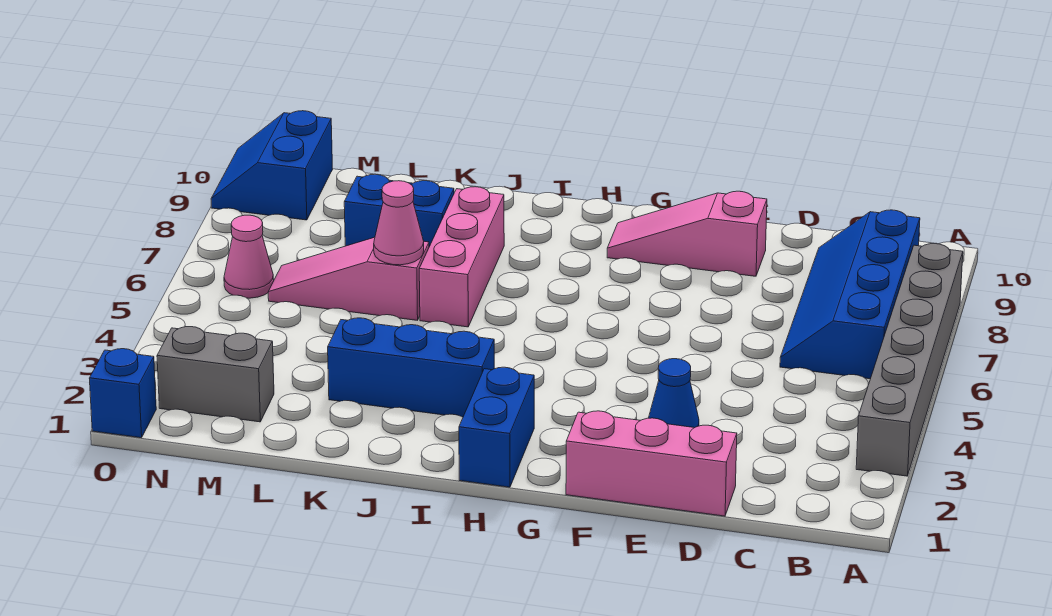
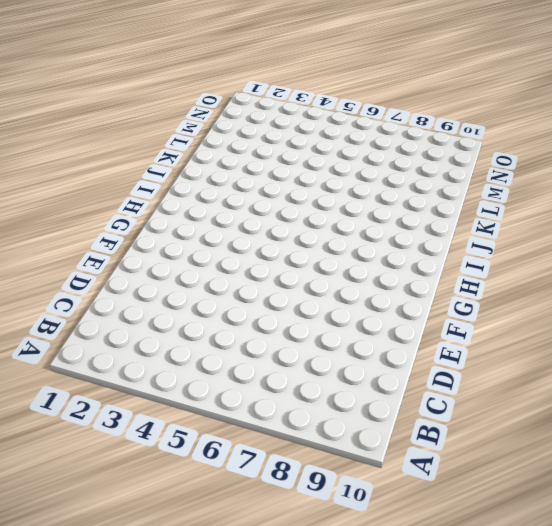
none -> grey brick A3:A8 level 1
none -> blue slope B6:C9 level 1 top B
none -> pink brick D1:F1 level 1

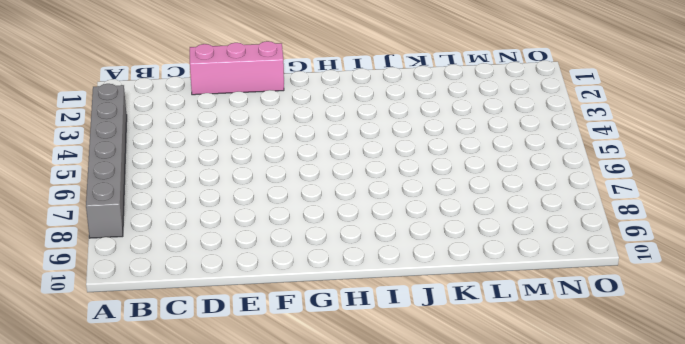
none -> blue slope B6:C9 level 1 top B
none -> blue cone E3 level 1
none -> pink slope E9:G9 level 1 top E

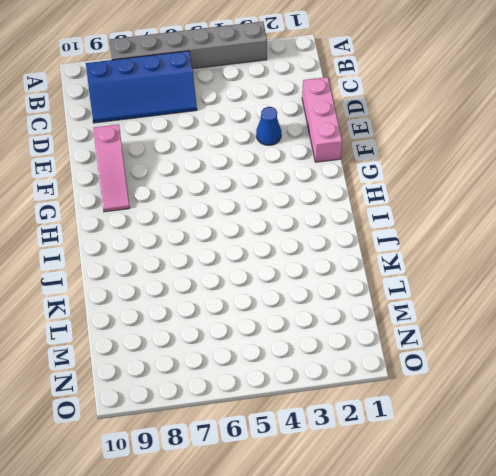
none -> blue brick H1:H2 level 1
none -> blue brick I3:K3 level 1
none -> pink brick J6:J8 level 1

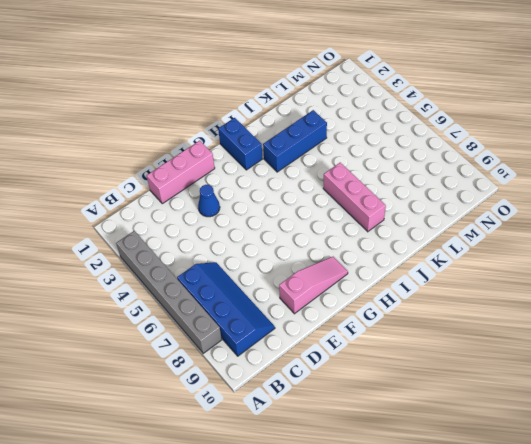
none -> pink slope K6:M6 level 1 top K
none -> blue brick K8:L8 level 1
none -> grey brick M2:N2 level 1

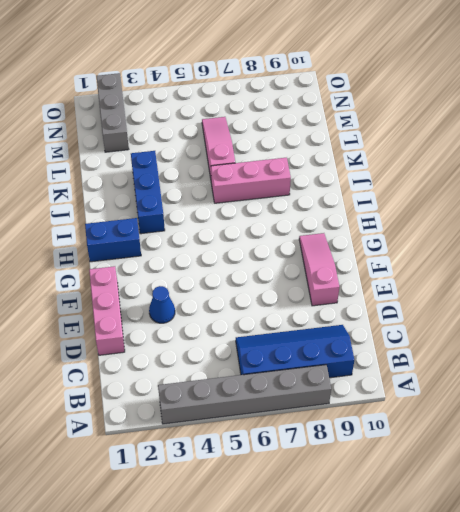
grey brick M2:O2 level 1 -> grey brick M2:N2 level 1
none -> blue brick K8:L8 level 1
none -> pink cone N6 level 1
none -> blue slope N9:O10 level 1 top N

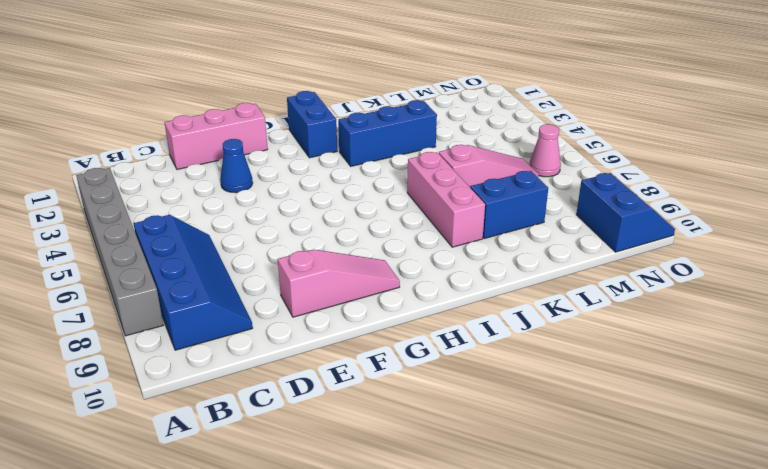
none -> grey brick M2:N2 level 1
none -> blue brick O1 level 1
none -> pink cone K6 level 2

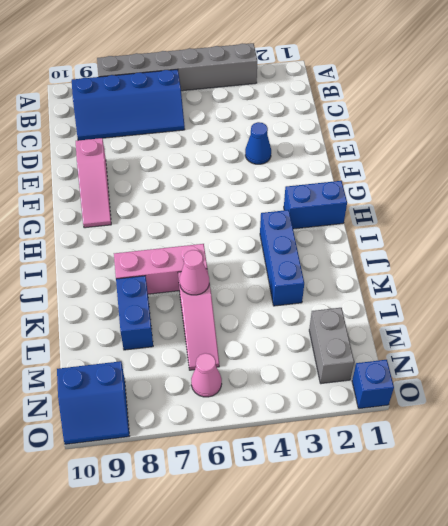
none -> pink brick D1:F1 level 1

